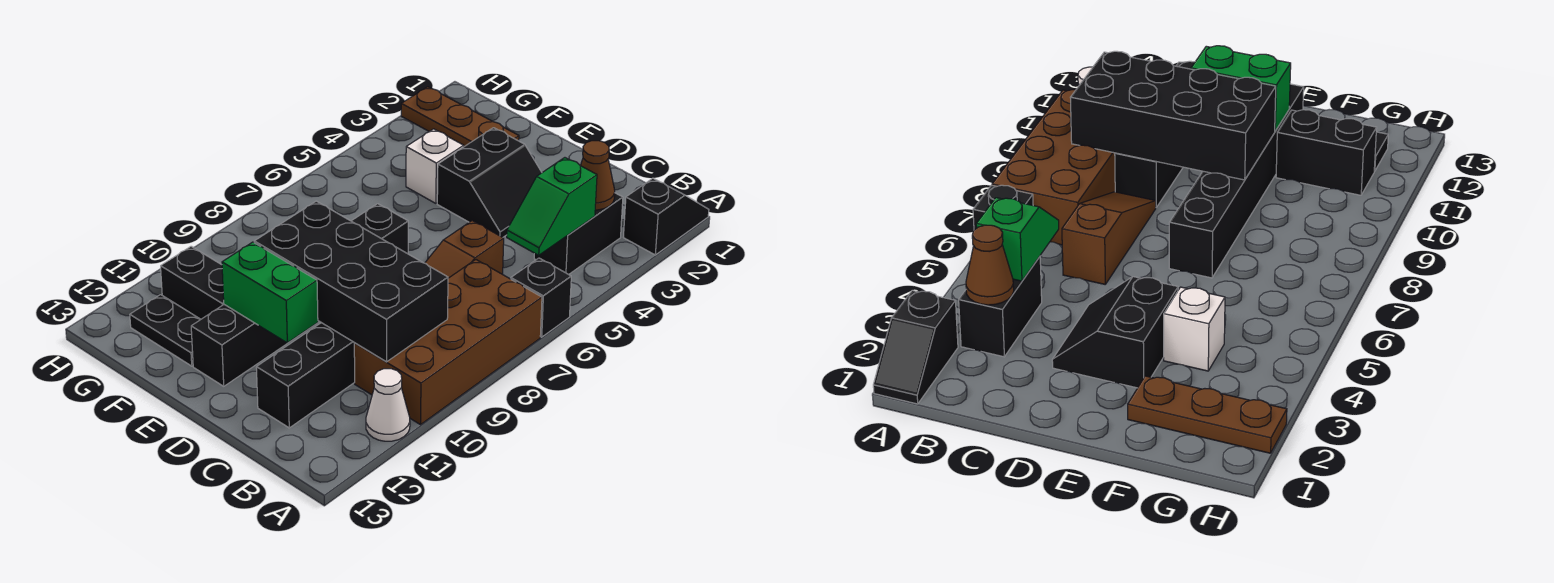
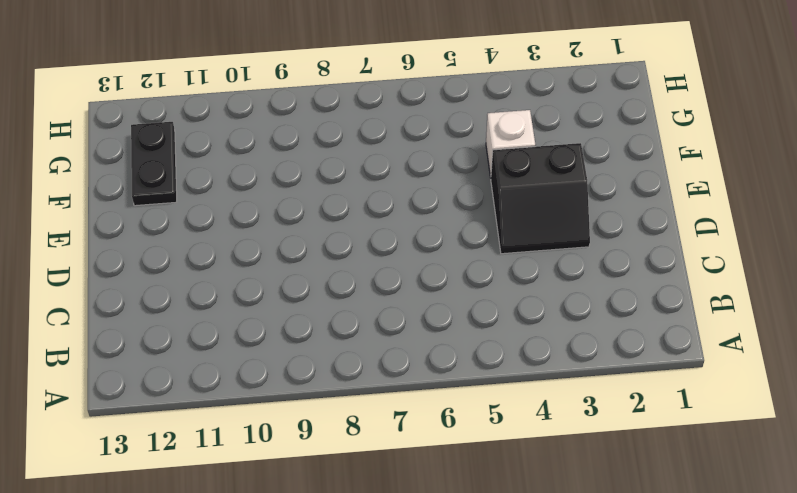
none -> black slope A1:A2 level 1 top 2
none -> black brick A6 level 1
none -> brown brick A7:B10 level 1

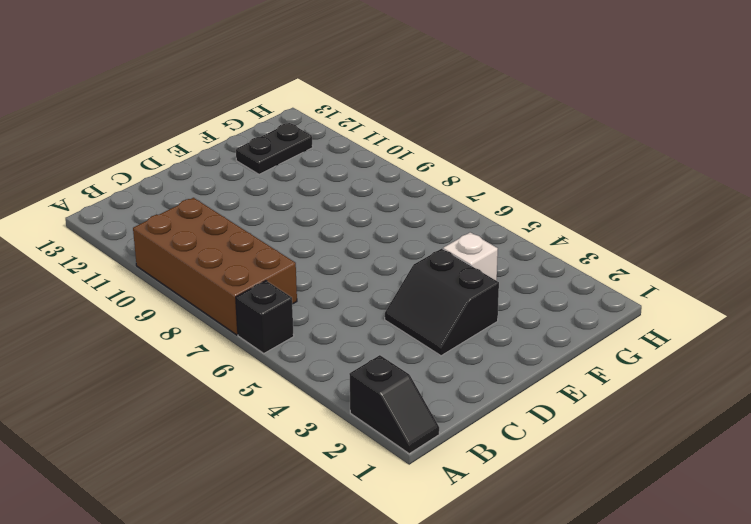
none -> white cone A11 level 1
none -> black brick B3:B4 level 1
none -> brown slope C6:C8 level 1 top 6

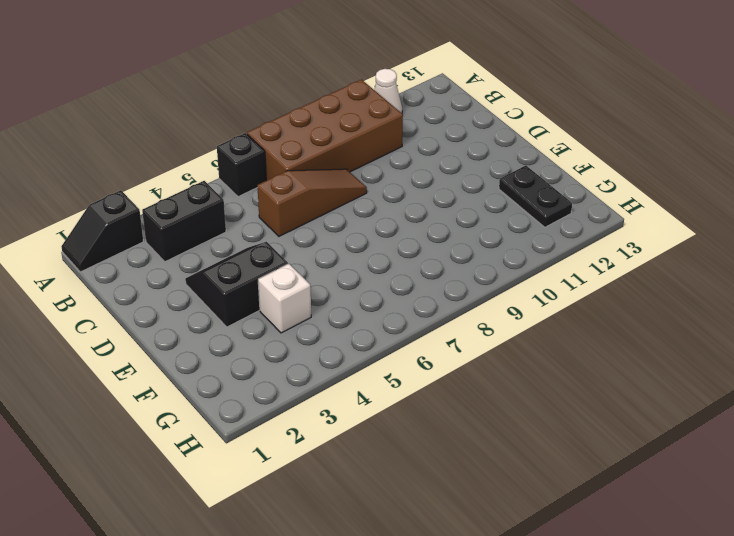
none -> black brick C9:C12 level 1
none -> black brick E7:E12 level 1
none -> brown plate F2:H2 level 1

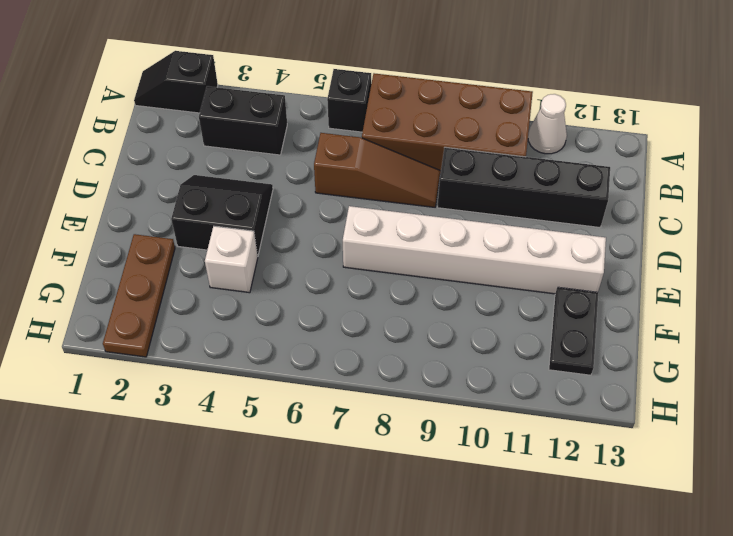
white brick E7:E12 level 1 -> black brick E7:E12 level 1
none -> black brick F11:G11 level 1
none -> brown cone B3 level 2
none -> green slope B4:B5 level 2 top 4

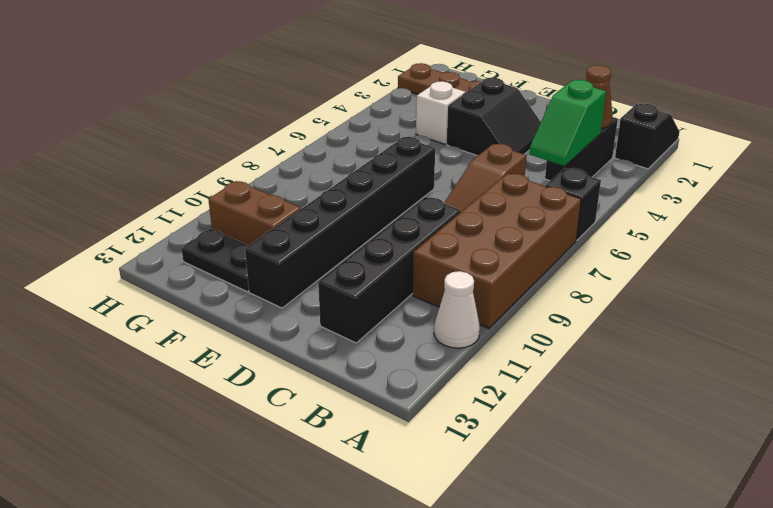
brown brick F11:G11 level 1 -> black brick F11:G11 level 1
none -> black brick B9:E10 level 2
none -> green brick D11:E11 level 2

